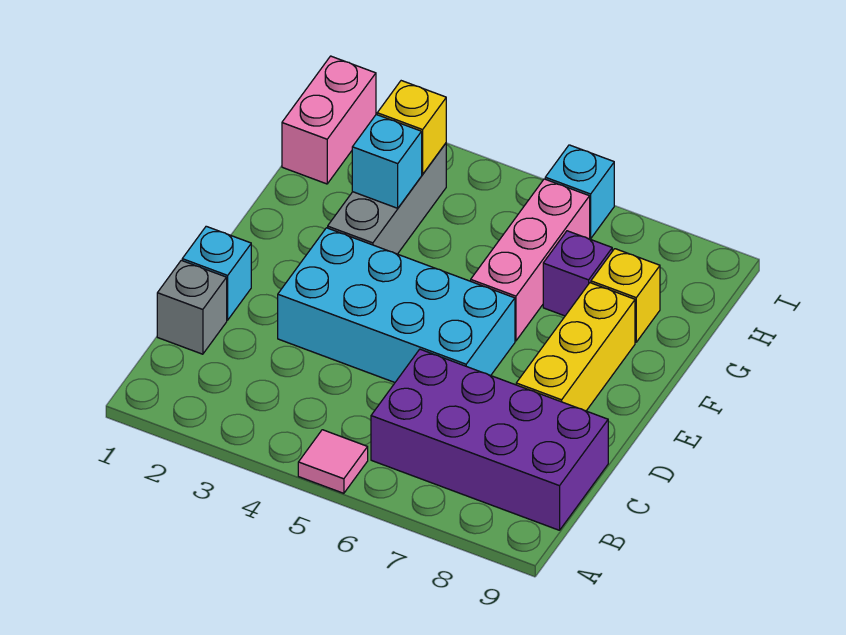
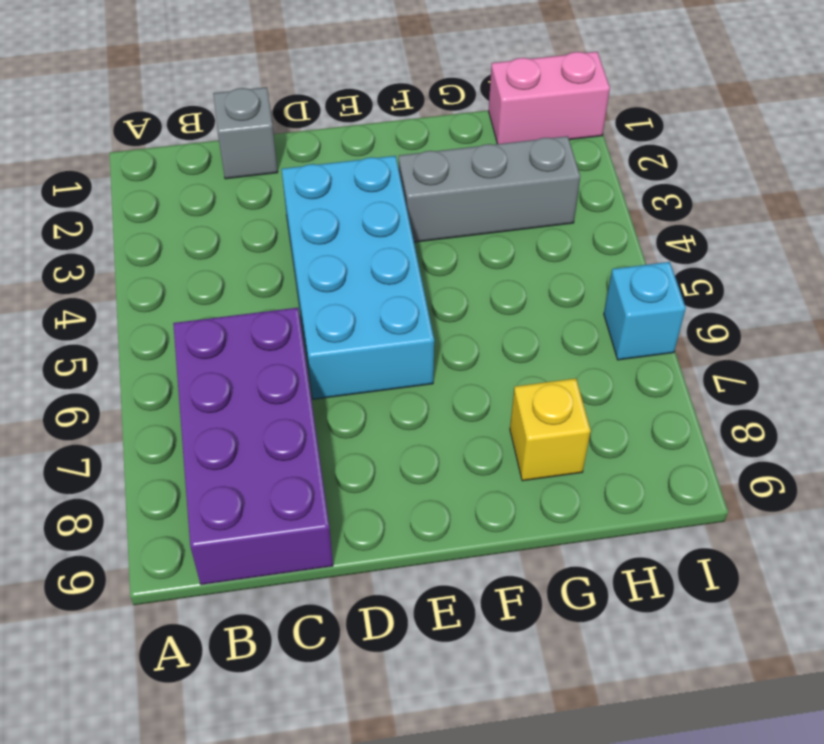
none -> pink tile A5 level 1
none -> cyan brick D1 level 1
none -> yellow brick D8:F8 level 1

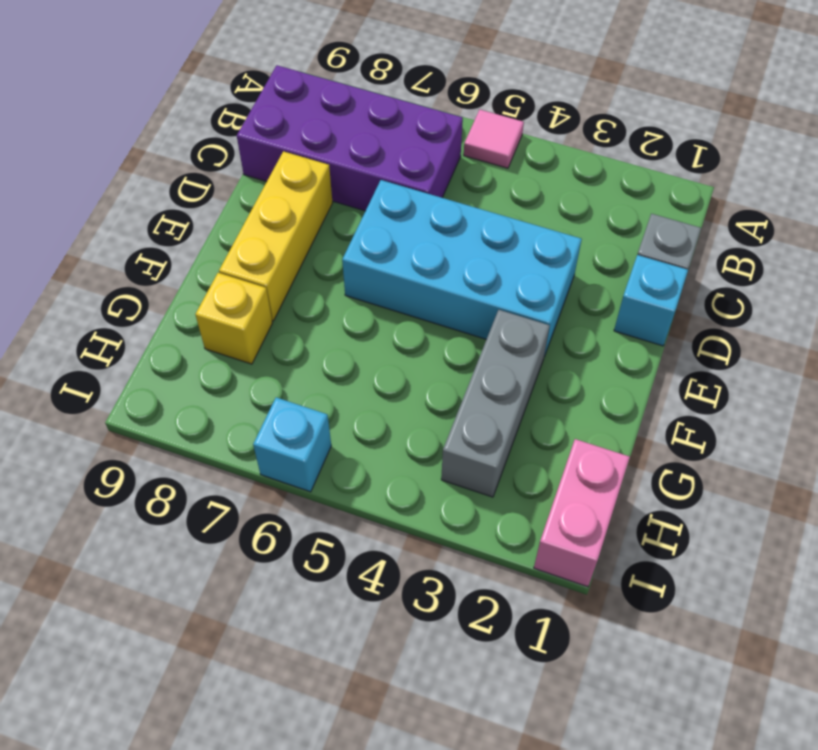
none -> pink brick F6:H6 level 1
none -> purple brick G7 level 1
none -> cyan brick G3 level 2

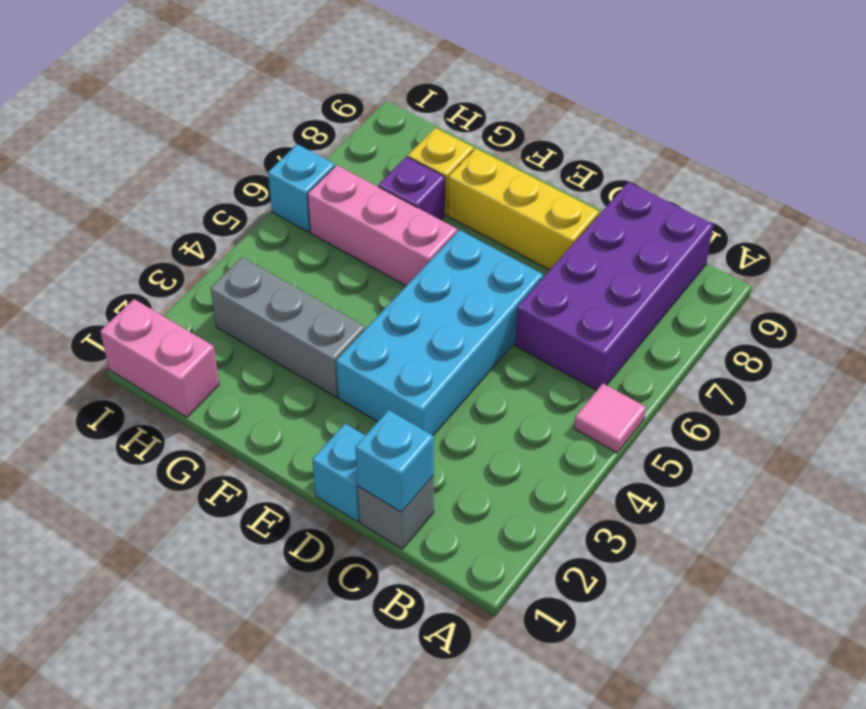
cyan brick C1 level 2 -> cyan brick G3 level 2
none -> yellow brick H3 level 2

